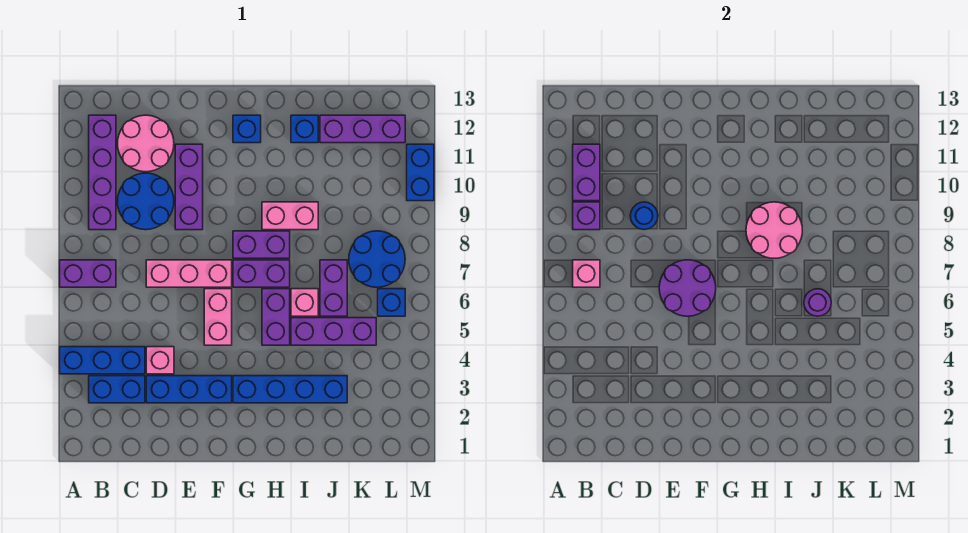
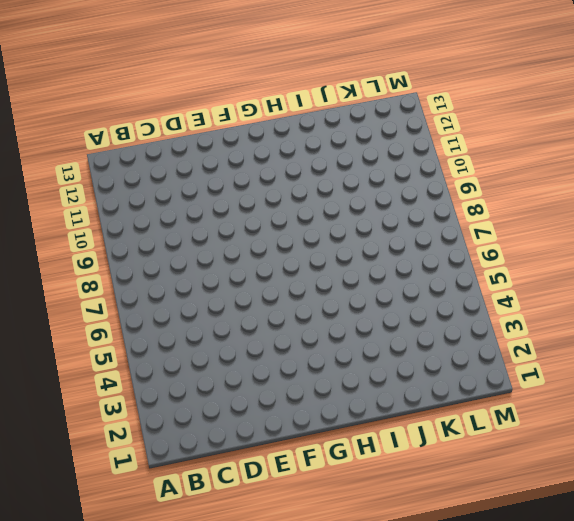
none -> blue brick A4:C4 level 1
none -> purple brick A7:B7 level 1
none -> blue brick B3:C3 level 1
none -> purple brick B9:B12 level 1

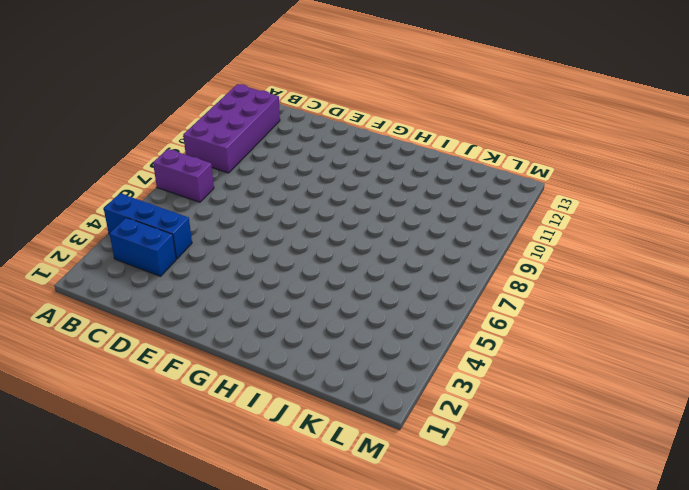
purple brick A9:B12 level 1 -> purple brick B9:B12 level 1
none -> blue round brick C9:D10 level 1
none -> pink round brick C11:D12 level 1
none -> blue brick D3:F3 level 1
none -> pink brick D4 level 1

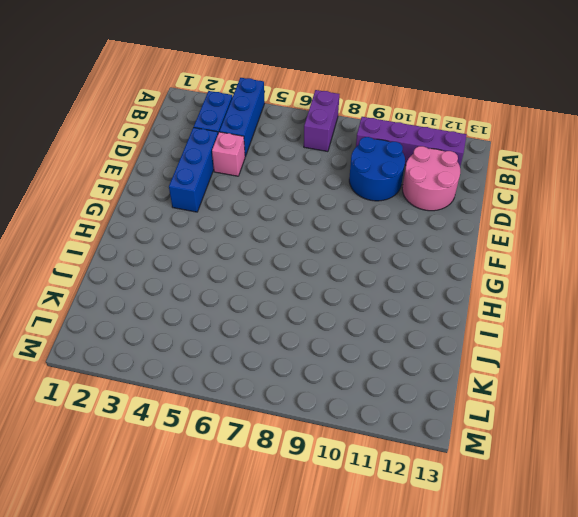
none -> pink brick D7:F7 level 1
none -> purple brick E9:E11 level 1
none -> pink brick F5:F6 level 1
none -> blue brick G3:J3 level 1

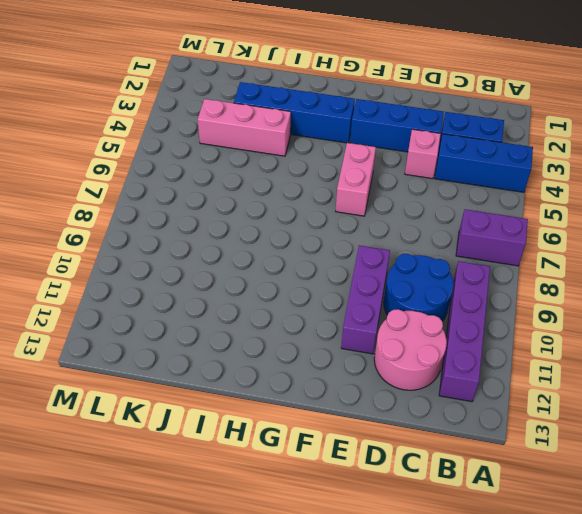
pink brick I4:K4 level 1 -> pink brick D7:F7 level 1
none -> purple brick G7:H7 level 1
none -> purple brick G8:H8 level 1
none -> blue brick G12 level 1
none -> purple brick H5:H6 level 1

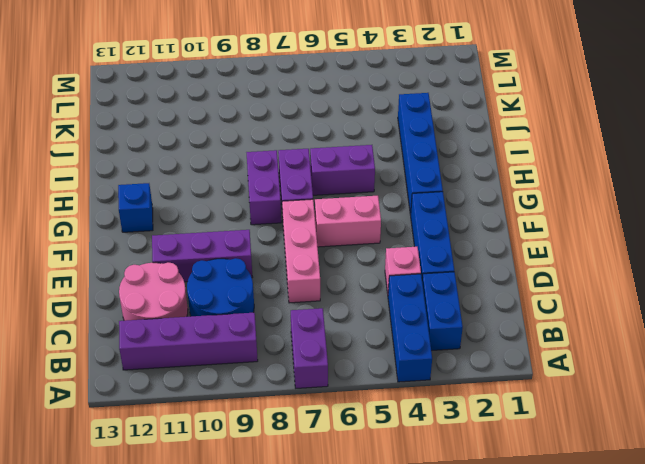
none -> pink brick H9:I9 level 1
none -> purple brick I5:K5 level 1
none -> pink brick I6 level 1
none -> blue brick I12 level 1

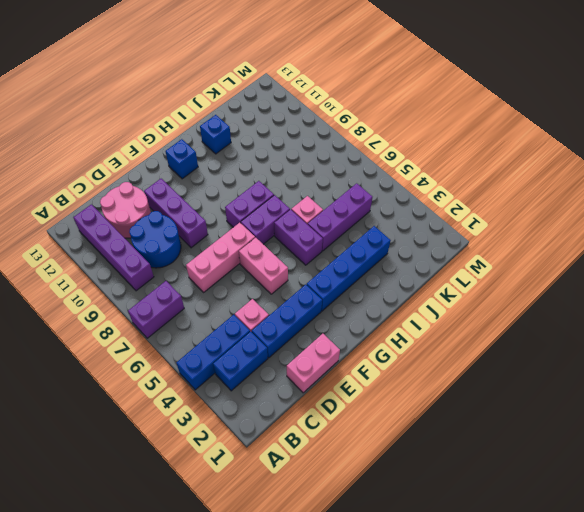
pink brick D1:E1 level 1 -> pink brick H9:I9 level 1
none -> purple brick J6:J7 level 1
none -> purple brick J12:L12 level 1
none -> blue round brick K7:L8 level 1
none -> blue brick L6 level 1

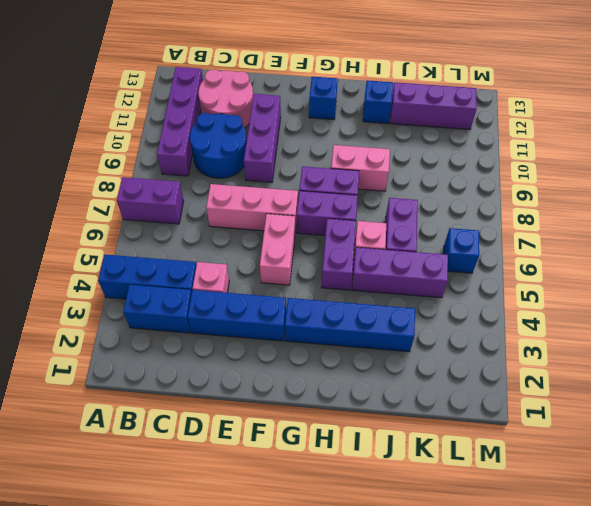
none -> blue round brick K7:L8 level 1
none -> blue brick M10:M11 level 1
none -> pink brick B7 level 2
none -> purple brick B9 level 2

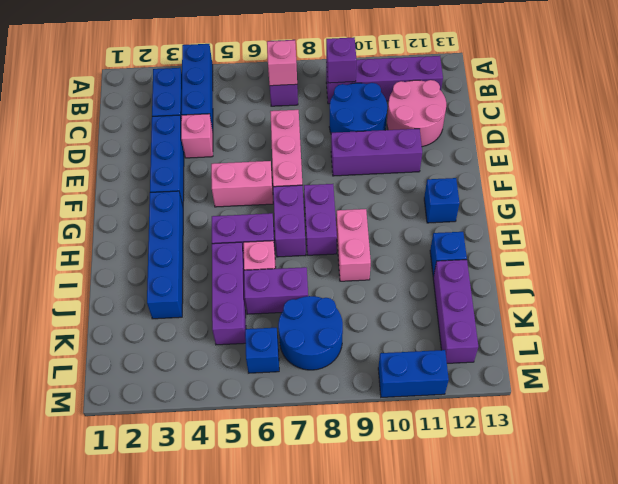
none -> purple brick B10:B11 level 2
none -> blue round brick D9 level 2
none -> purple round brick E6:F7 level 2
none -> pink round brick H8:I9 level 2

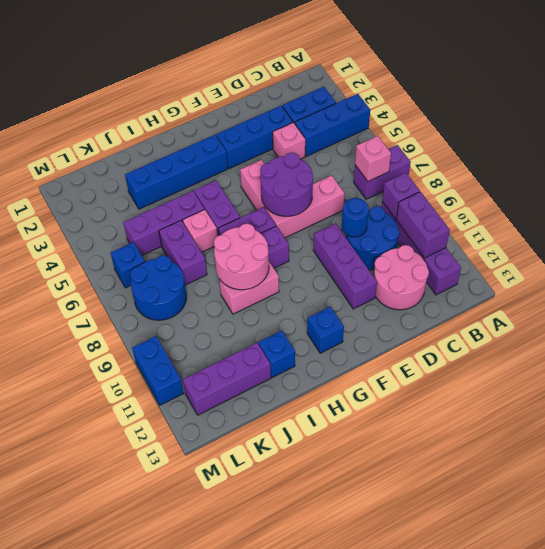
none -> purple round brick J6 level 2

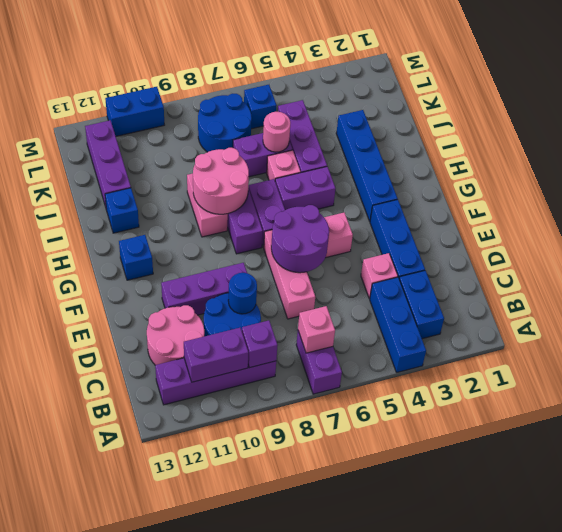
pink round brick J6 level 2 -> purple round brick J6 level 2

